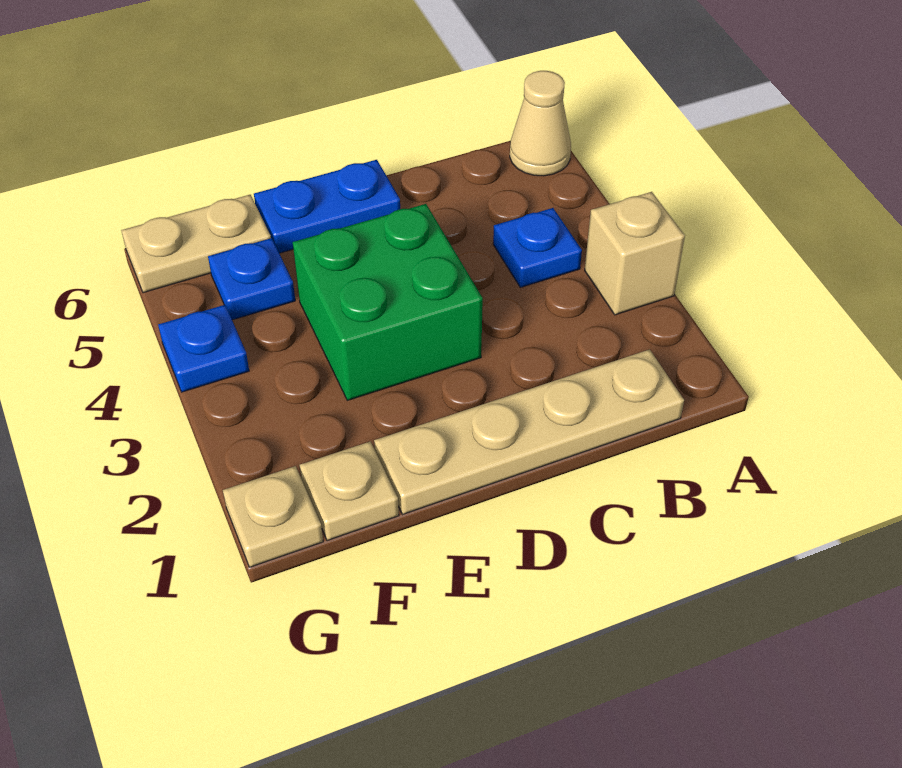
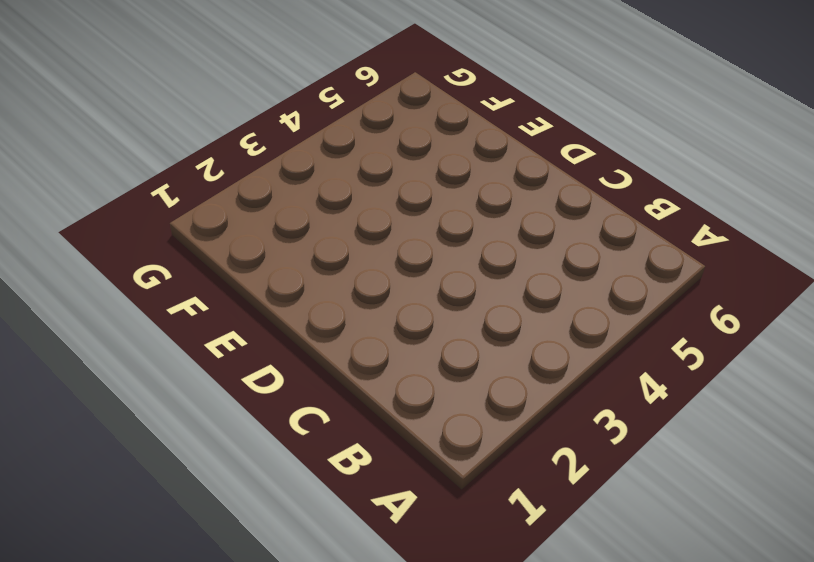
none -> tan brick A3 level 1
none -> tan cone A6 level 1

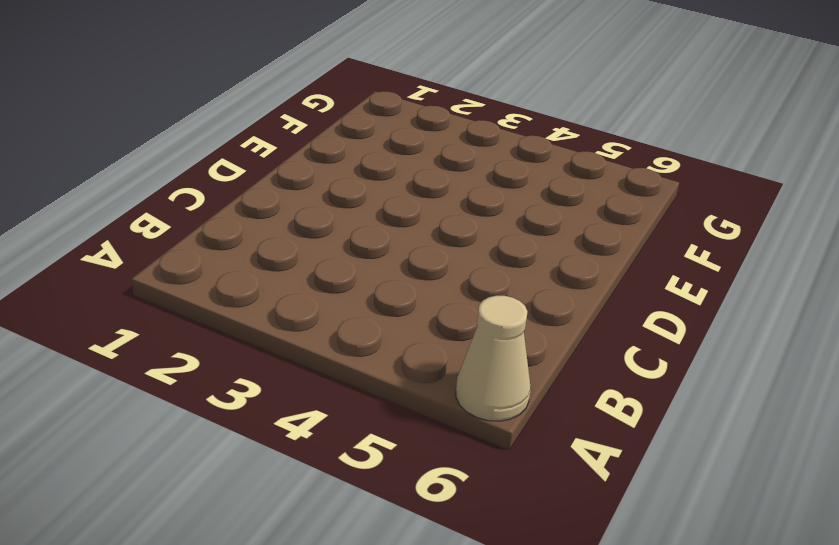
none -> tan brick A3 level 1
none -> tan plate B1:E1 level 1

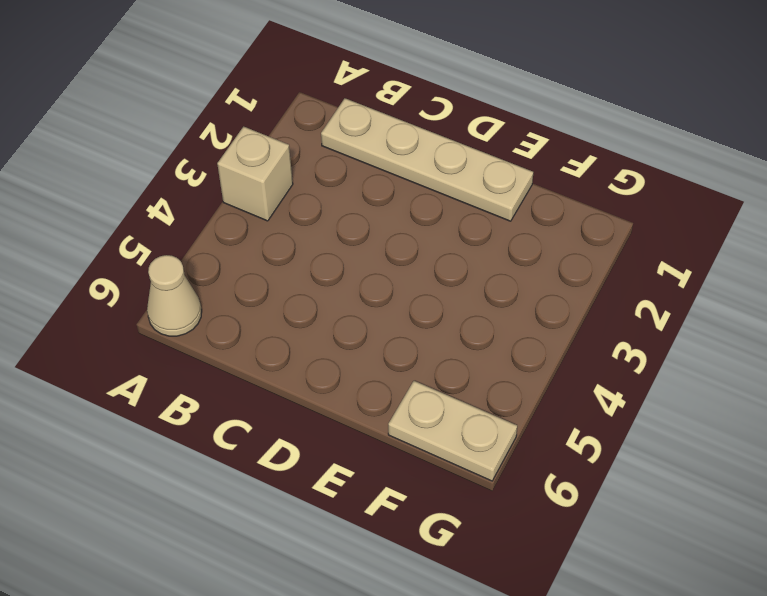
none -> blue plate B4 level 1
none -> green brick D3:E4 level 1

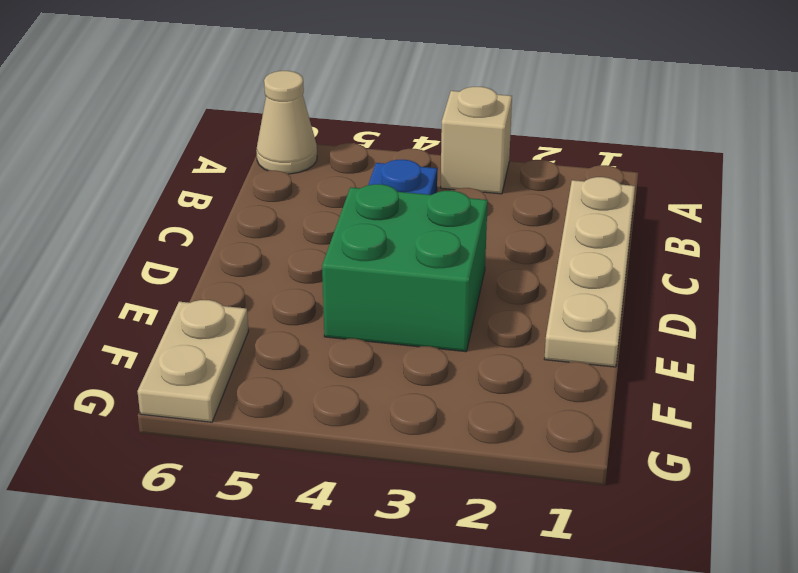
none -> blue plate D6:E6 level 1
none -> tan plate F1 level 1

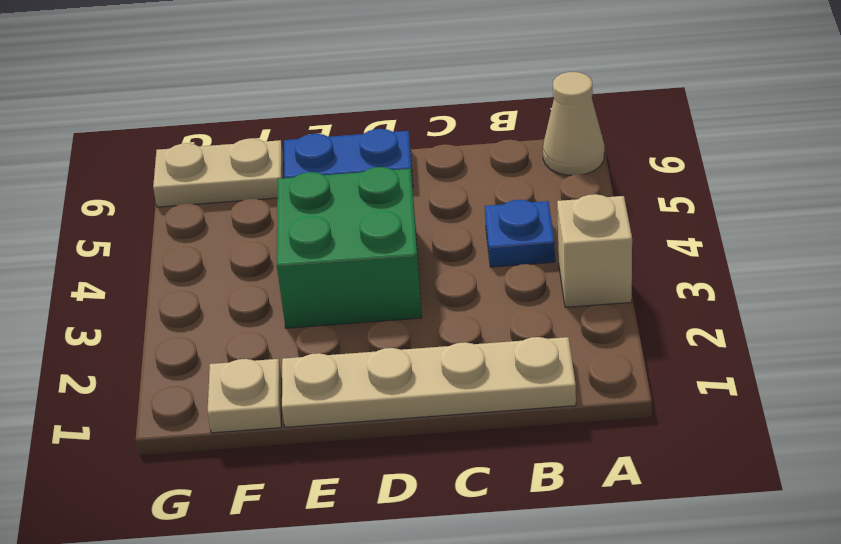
none -> blue plate F5 level 1
none -> tan plate G1 level 1

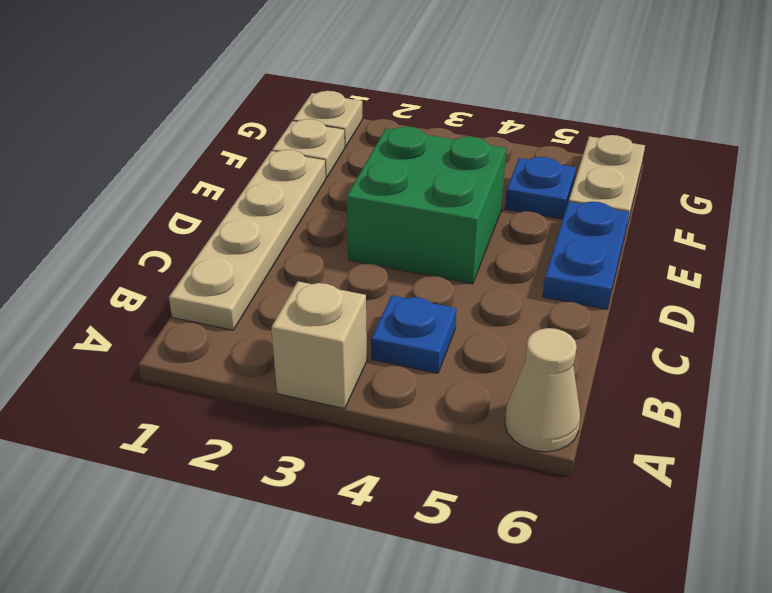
none -> blue plate G4 level 1

